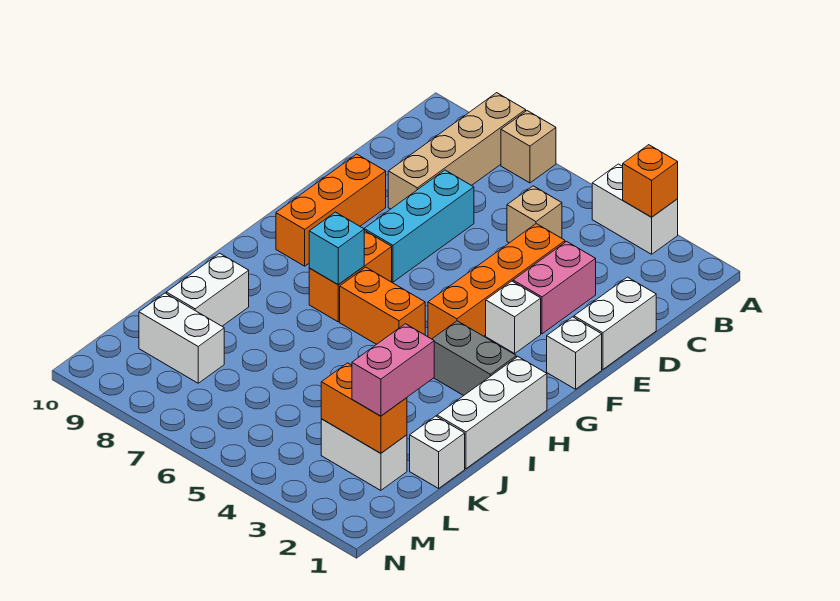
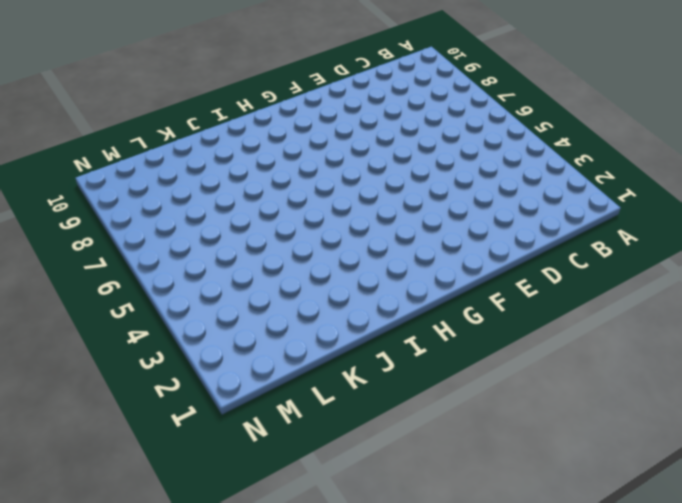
none -> white brick A3:A4 level 1
none -> tan brick A7 level 1
none -> tan brick A8:D8 level 1

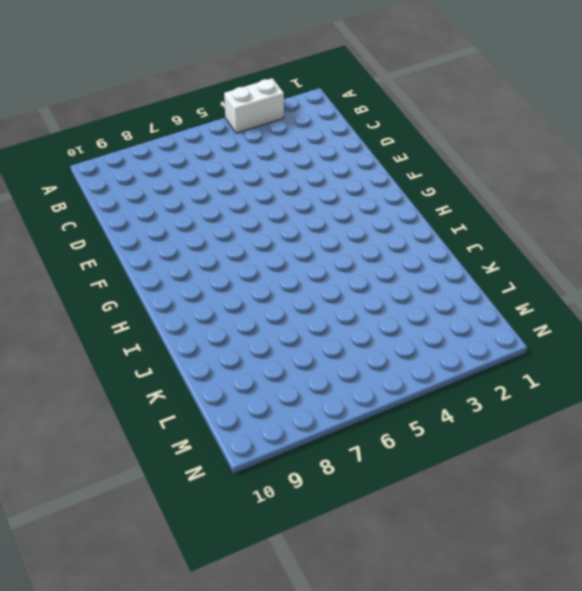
none -> tan brick A7 level 1
none -> tan brick A8:D8 level 1
none -> tan brick C5 level 1

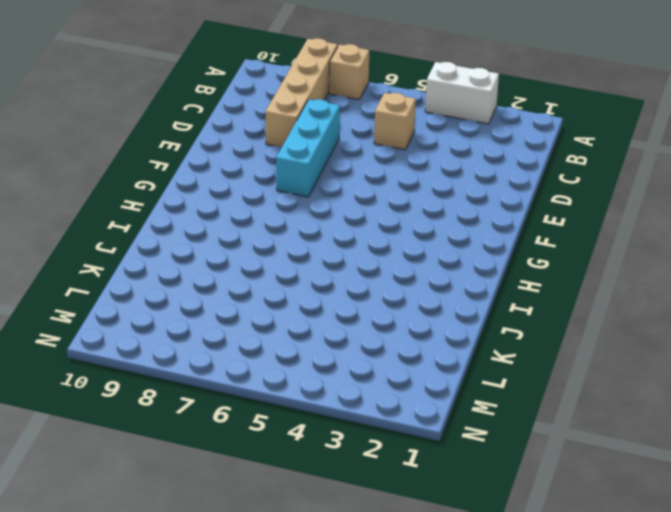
none -> white brick D1:E1 level 1
none -> pink brick D3:E3 level 1
none -> orange brick D4:G4 level 1

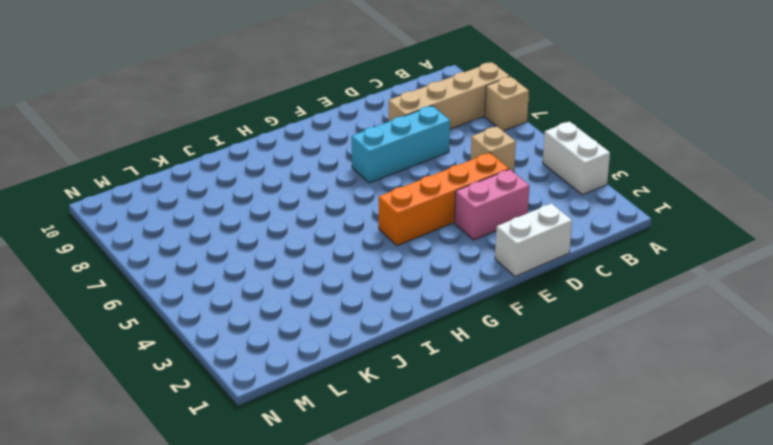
none -> orange brick E9:G9 level 1
none -> white brick F1 level 1
none -> white brick F3 level 1

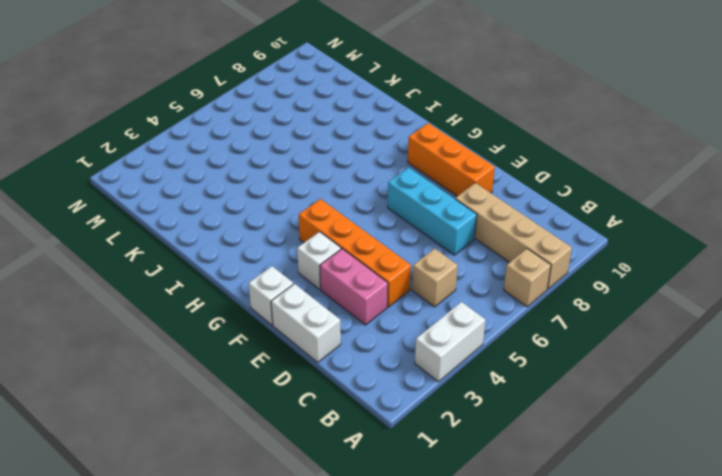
none -> orange brick G7:H7 level 1
none -> white brick H1:J1 level 1
none -> grey brick H2:H3 level 1

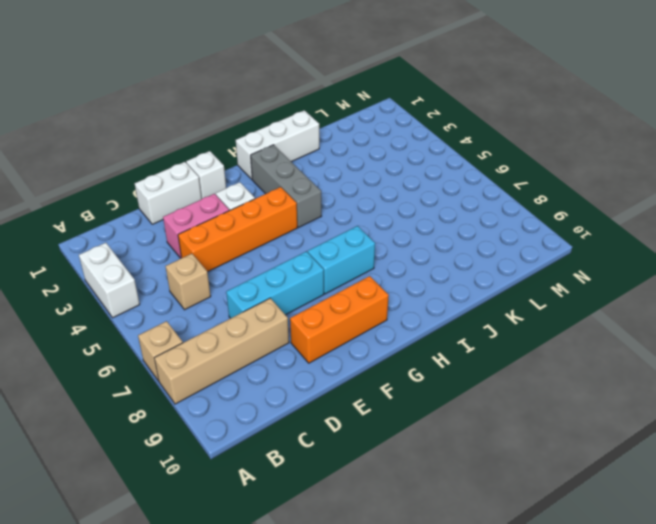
cyan brick G7:H7 level 1 -> orange brick G7:H7 level 1
grey brick H2:H4 level 1 -> grey brick H2:H3 level 1
none -> orange brick H5:H6 level 1
none -> white brick J9:K9 level 1
none -> white brick K1 level 1

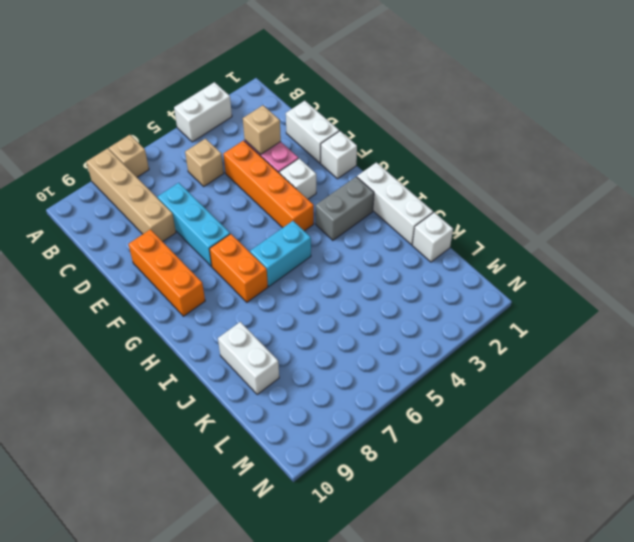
tan brick D3 level 2 -> none
cyan brick H5:H6 level 1 -> orange brick H5:H6 level 1
none -> white brick L2:L3 level 1
none -> white brick L8:L9 level 1
none -> orange brick A3 level 2

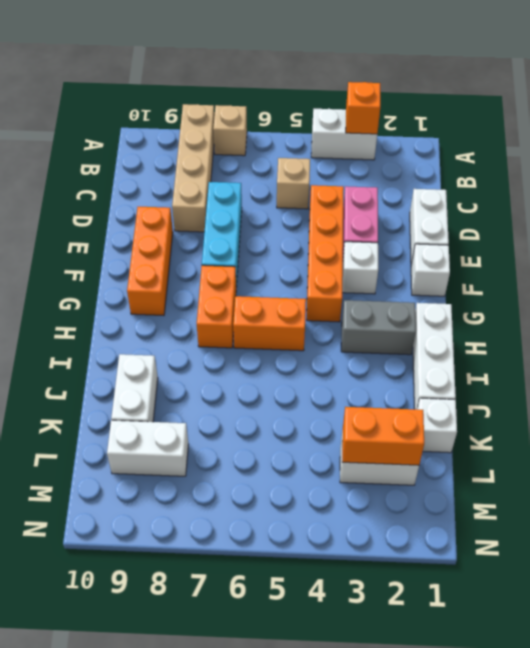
none -> cyan brick H7 level 2
none -> pink brick K2:L2 level 3

